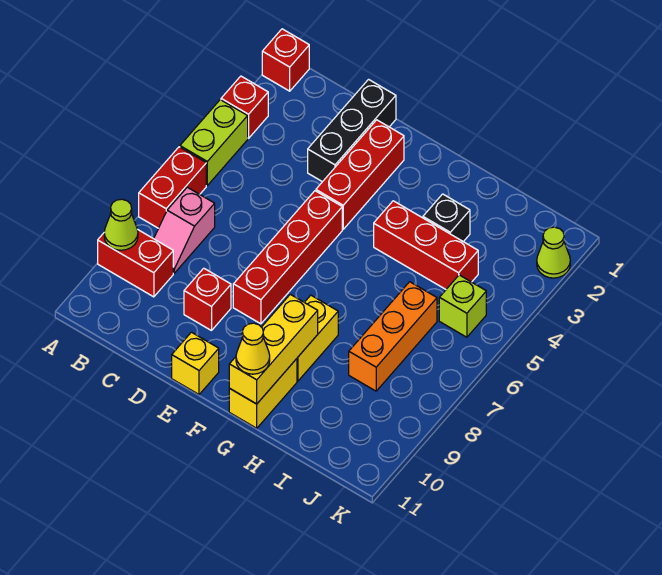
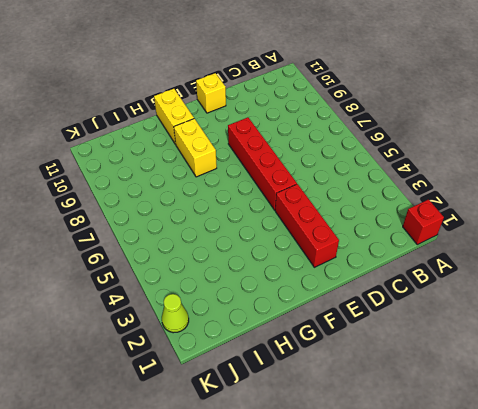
none -> red brick A3 level 1
none -> lime brick A4:A5 level 1
none -> red brick A6:A7 level 1

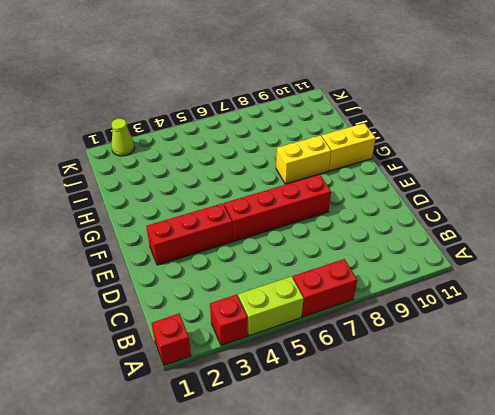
none -> red brick A9:B9 level 1
none -> pink slope B7:B8 level 1 top 7
none -> black brick D1:D3 level 1

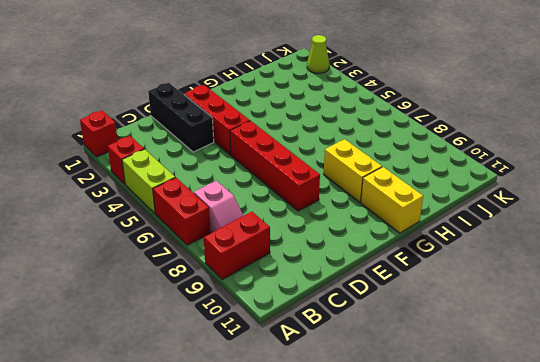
none -> red brick D9 level 1
none -> yellow brick E11 level 1
none -> red brick G4:I4 level 1

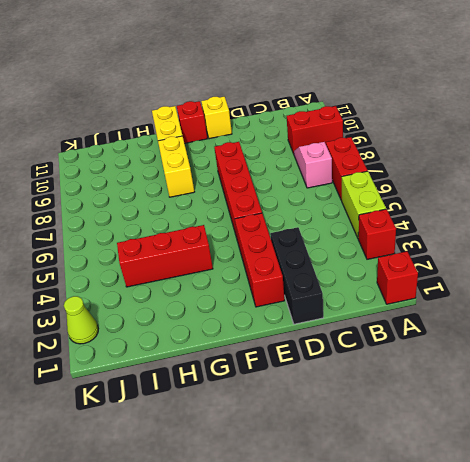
red brick F11 level 1 -> red brick D9 level 1
none -> black brick H3 level 1
none -> orange brick I6:I8 level 1
none -> lime brick J5 level 1

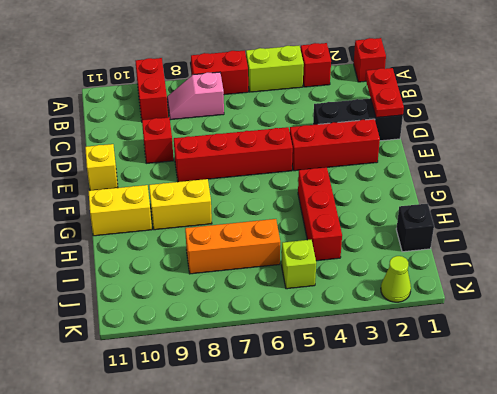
red plate C1:D1 level 2 -> none
black brick I1 level 1 -> black brick H3 level 1
none -> lime cone A9 level 2
none -> yellow brick G9:G11 level 2
none -> yellow cone G11 level 3

